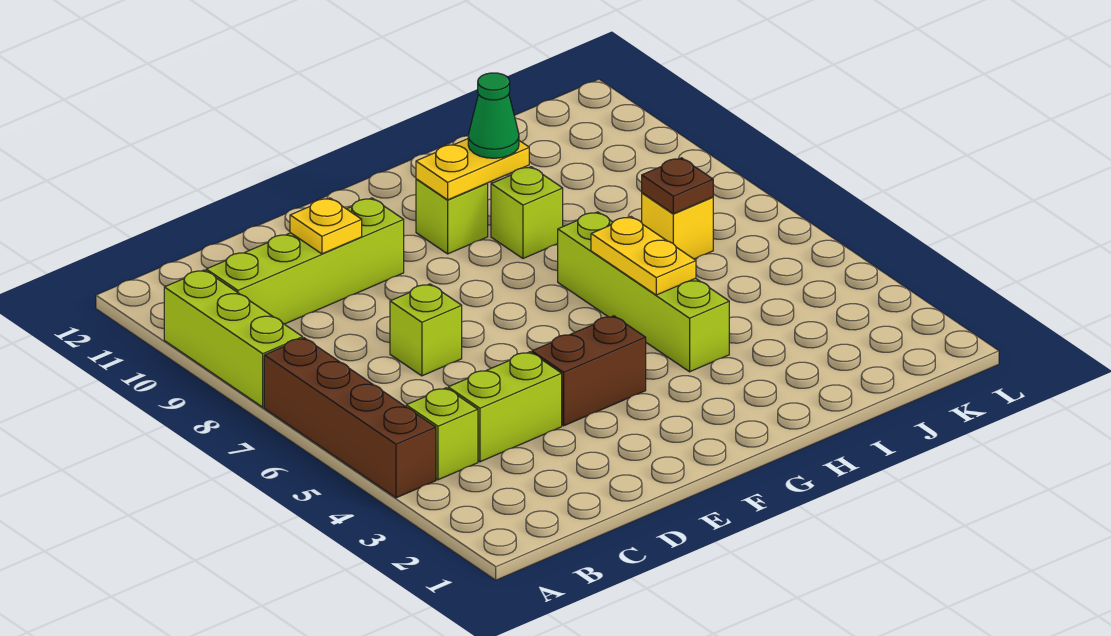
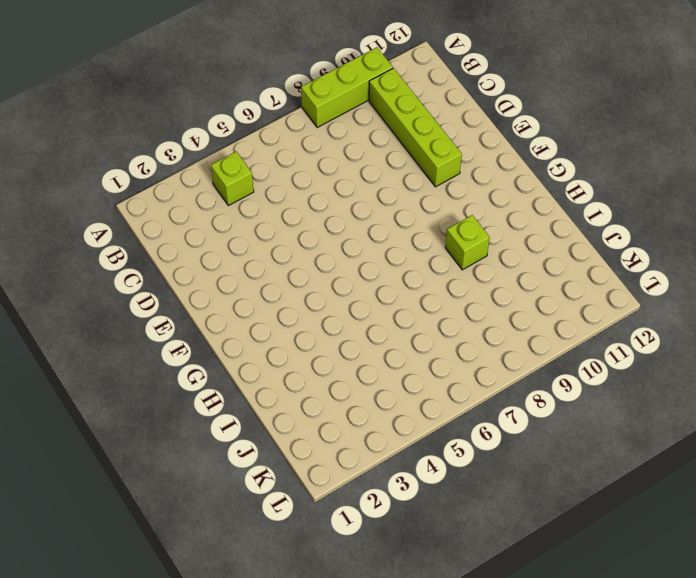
none -> brown brick A4:A7 level 1
none -> lime brick C4:D4 level 1
none -> lime brick D7 level 1

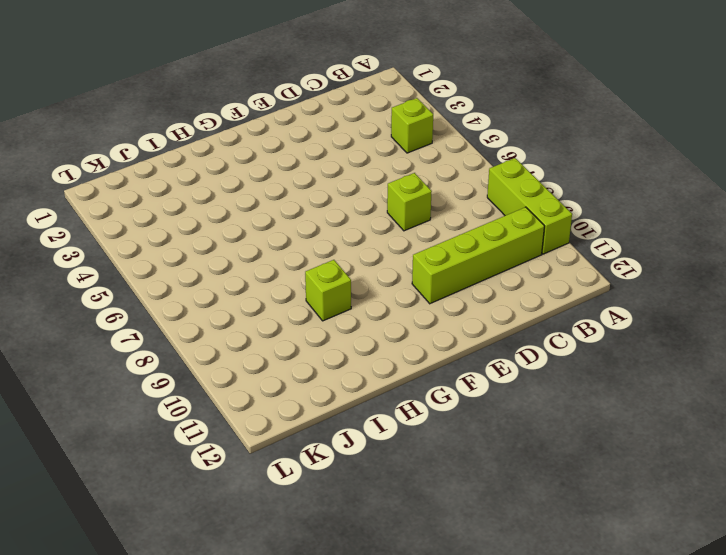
none -> brown brick A4:A7 level 1
none -> lime brick C4:D4 level 1
none -> brown brick E4:F4 level 1

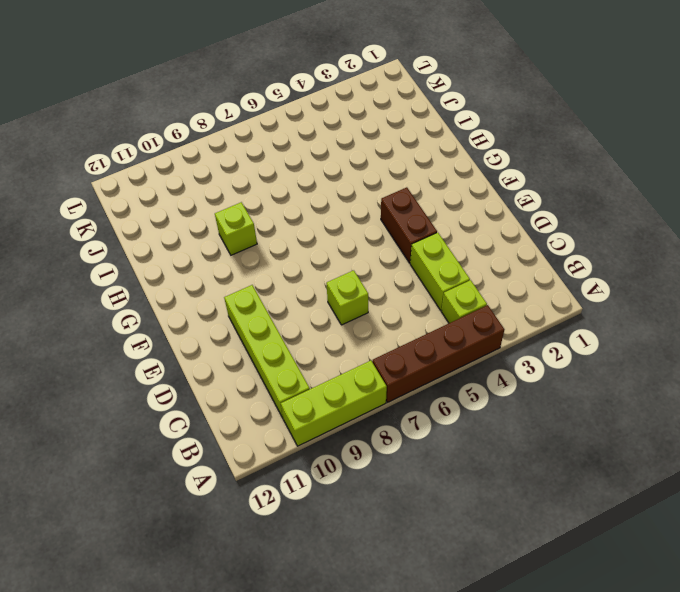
none -> lime brick G10 level 1
none -> lime brick H4:H7 level 1
none -> yellow brick J7 level 1

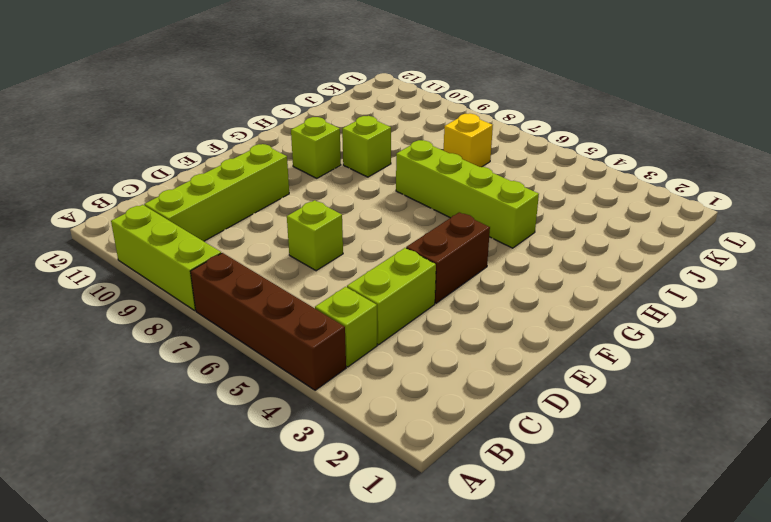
none -> yellow plate D10 level 2
none -> yellow plate G10:H10 level 2
none -> yellow plate H5:H6 level 2

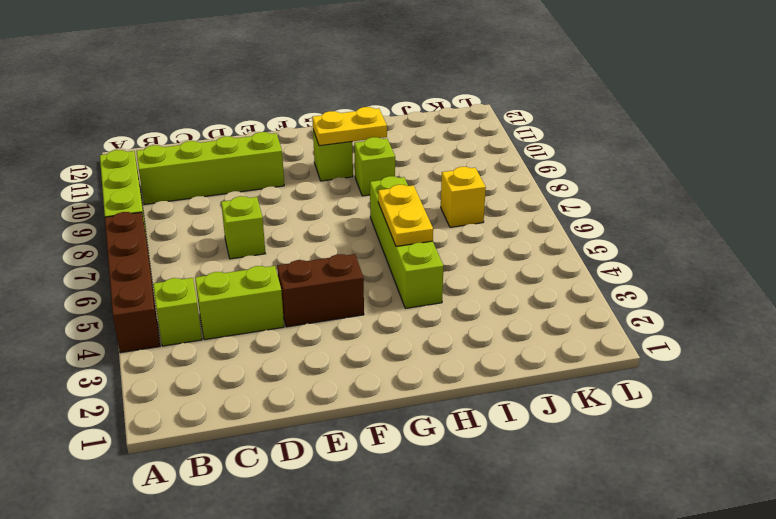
none -> yellow plate D10 level 2
none -> brown plate J7 level 2
none -> green cone H10 level 3

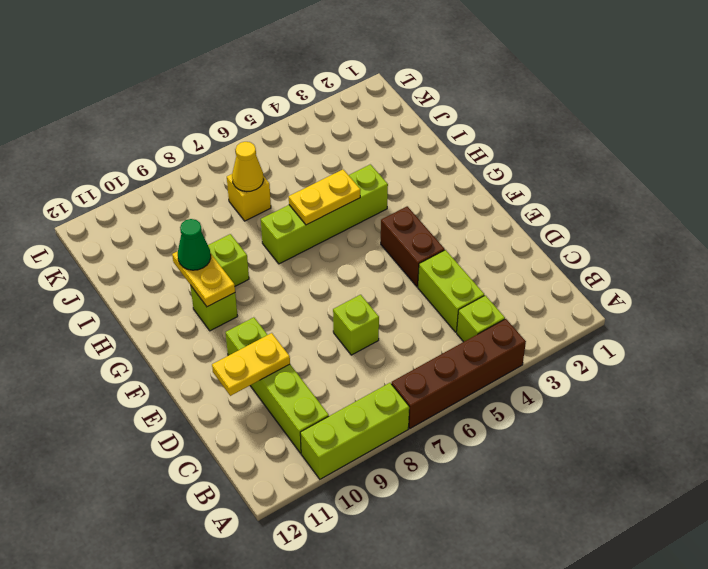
yellow plate D10:D11 level 2 -> yellow plate D10 level 2
yellow cone J7 level 2 -> brown plate J7 level 2

